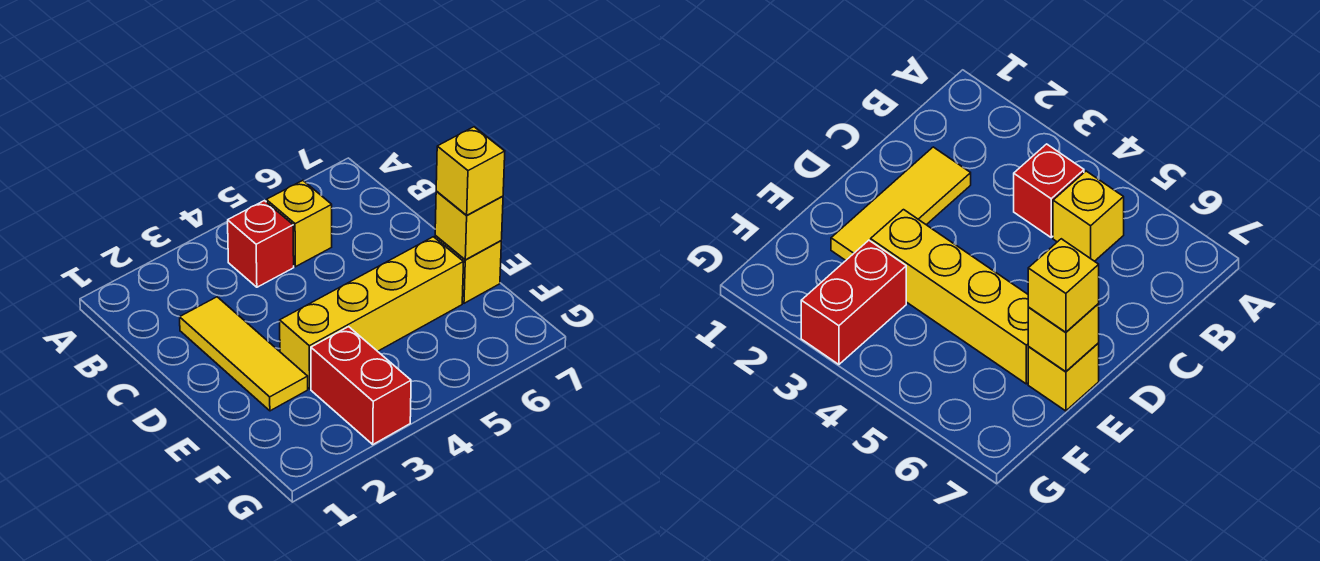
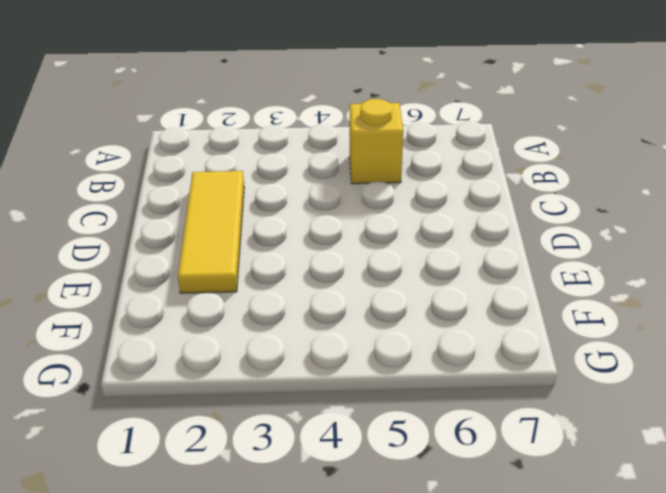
none -> red brick B4 level 1
none -> yellow brick E3:E6 level 1

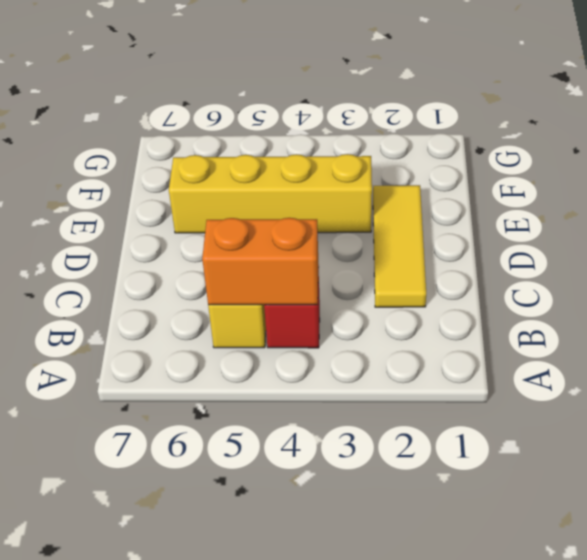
orange brick B4:B5 level 2 -> none
none -> yellow brick E7 level 1
none -> red brick F3:G3 level 1

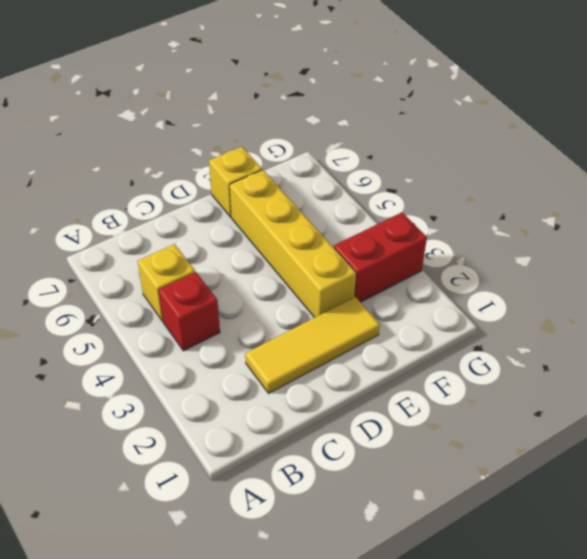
none -> yellow brick E7 level 2
none -> yellow brick E7 level 3

